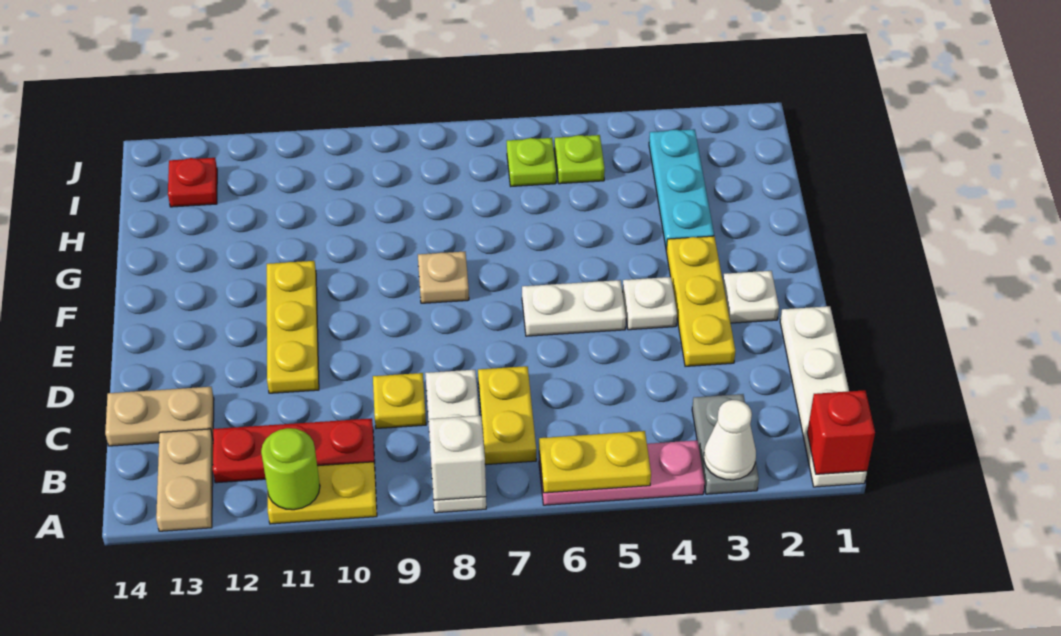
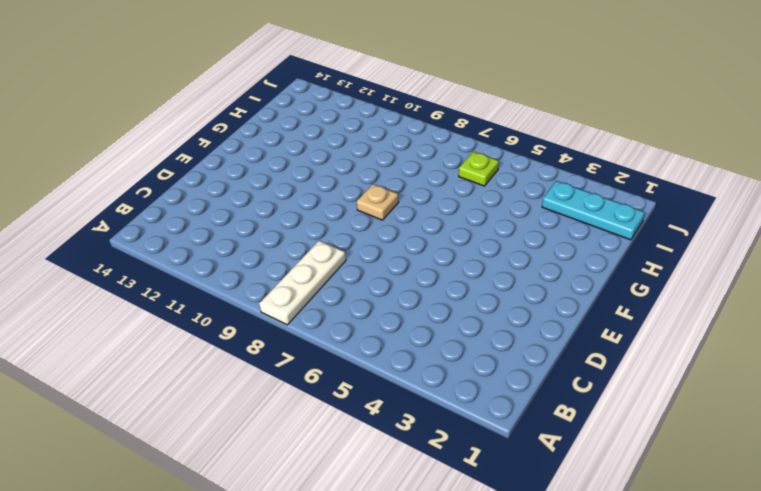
cyan plate I1:I3 level 1 -> cyan plate G3:I3 level 1
none -> white plate A1:D1 level 1
none -> grey plate A3:B3 level 1
none -> pink plate A4:A6 level 1

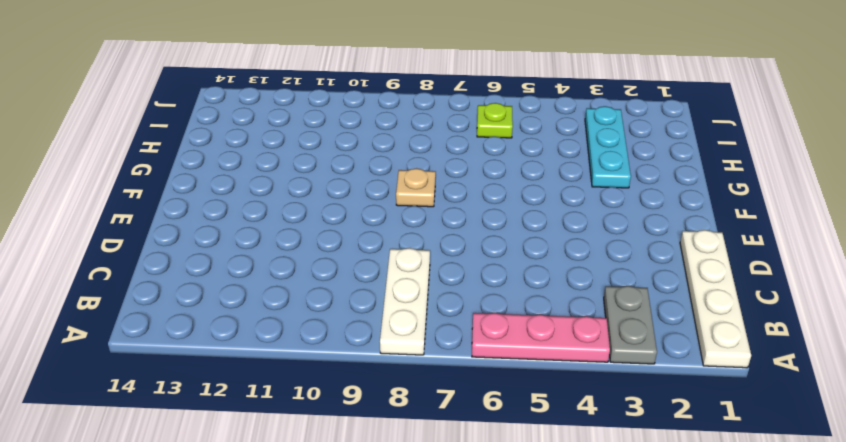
none -> yellow plate A10:A11 level 1
none -> tan plate A13:B13 level 1
none -> yellow plate B7:C7 level 1

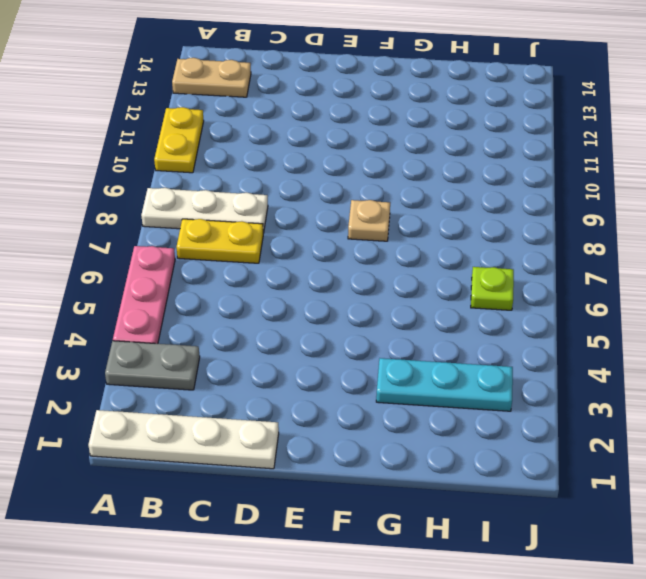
none -> red plate B10:B12 level 1
none -> yellow plate C9 level 1
none -> tan plate C13:C14 level 1

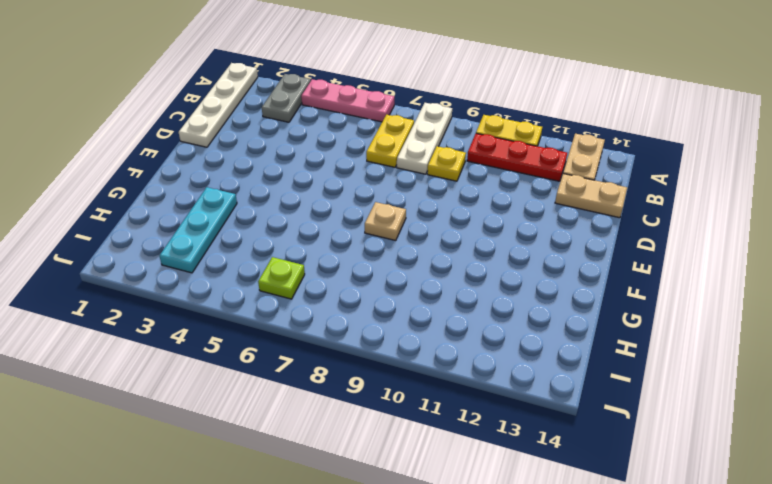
none -> yellow plate D3:F3 level 1
none -> yellow plate D11:F11 level 1
none -> white plate E2 level 1

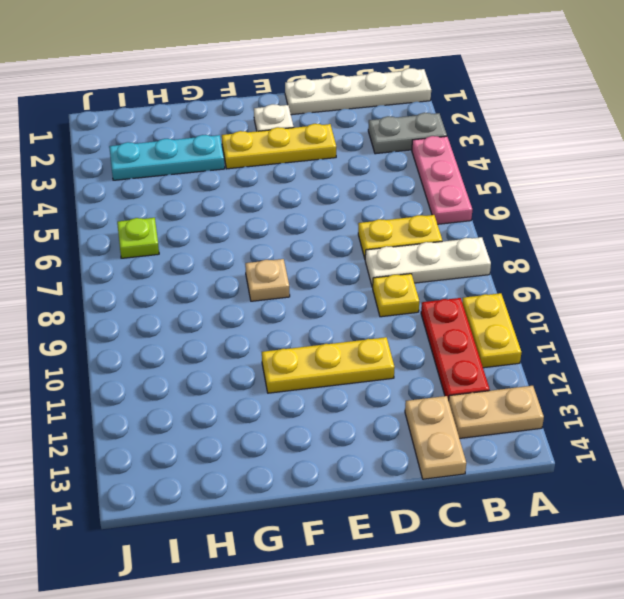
none -> white plate E4 level 1
none -> white plate E5:E6 level 1
none -> lime plate I5 level 1

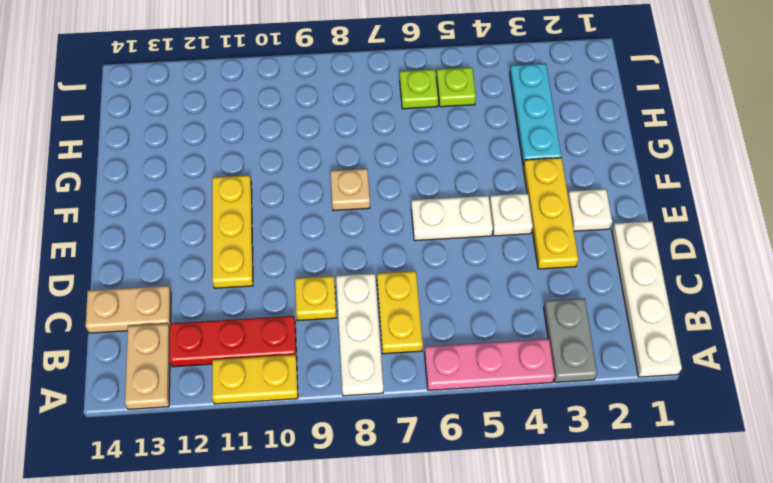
none -> red plate I13 level 1
none -> red brick A1 level 2
none -> white cone A3 level 2

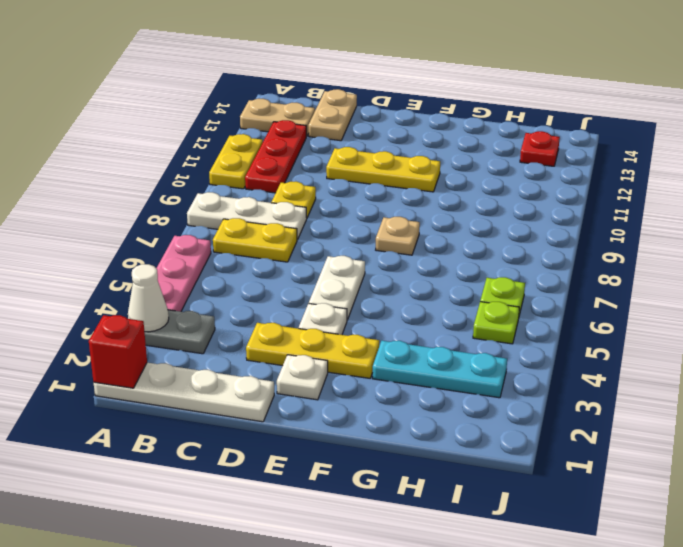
none -> yellow plate A5:A6 level 2
none -> white brick A8 level 2
none -> lime round brick A11 level 2

